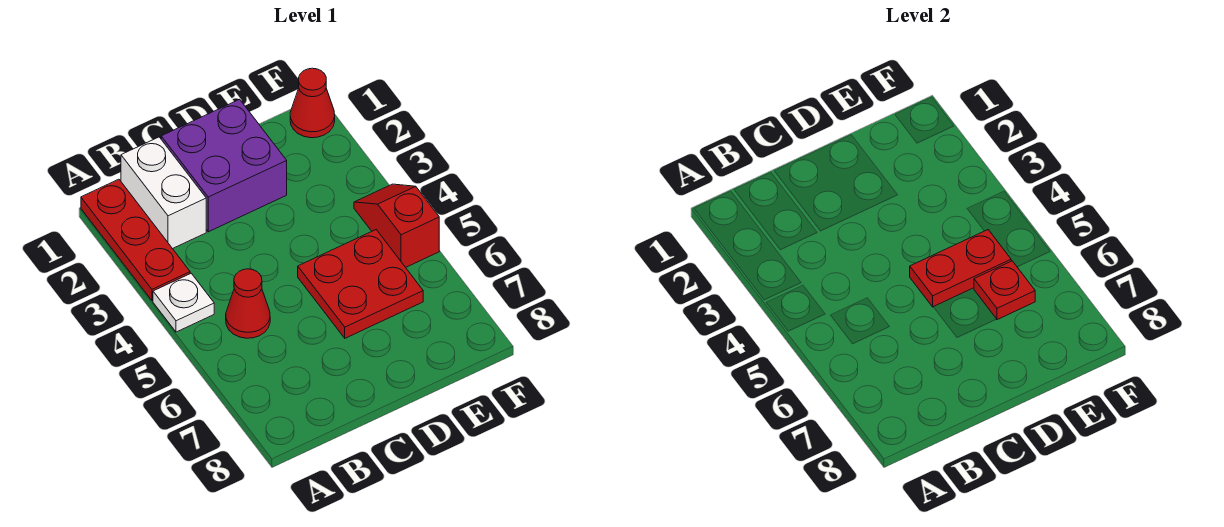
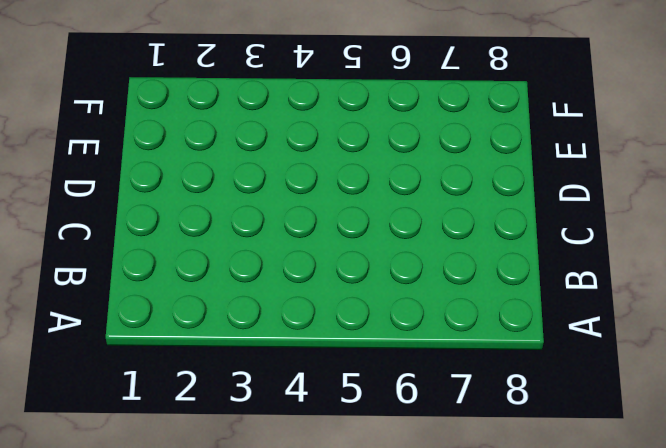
none -> red plate A1:A3 level 1
none -> white plate A4 level 1

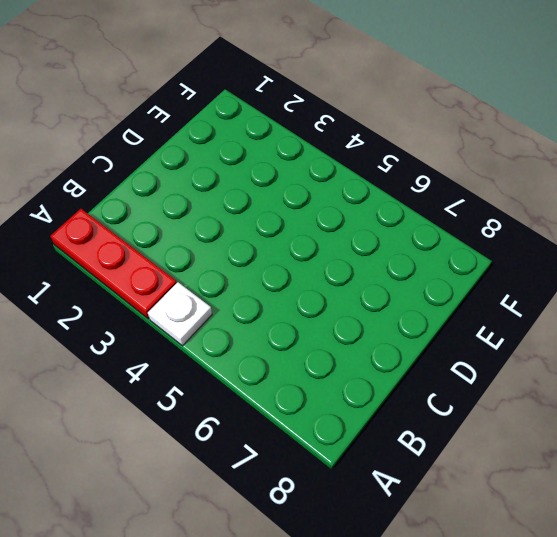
none -> white brick B1:B2 level 1
none -> red cone B5 level 1

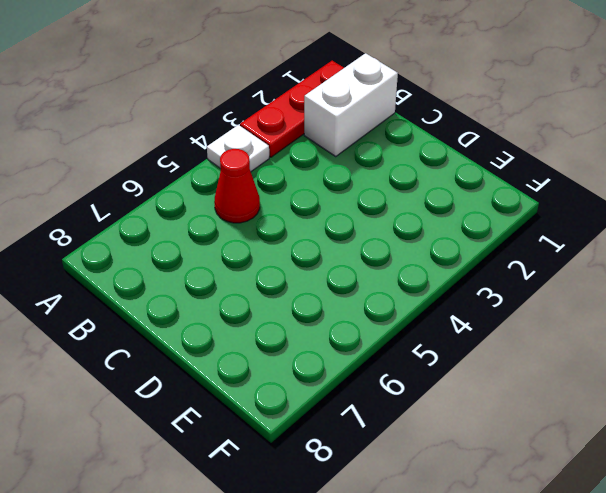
none -> purple brick C1:D2 level 1
none -> red plate D5:E6 level 1

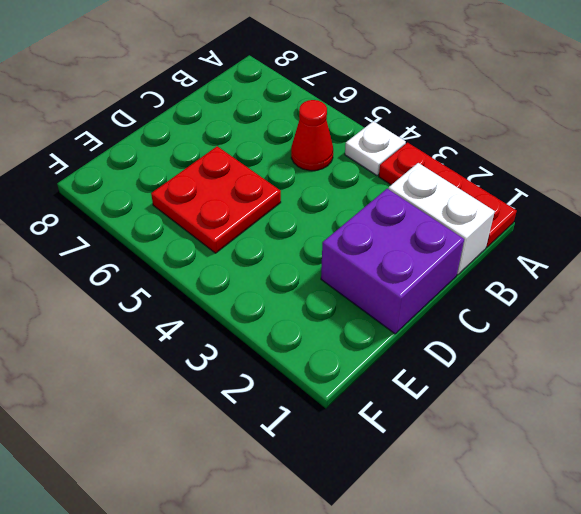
none -> red cone F1 level 1
none -> red slope F4:F5 level 1 top 5

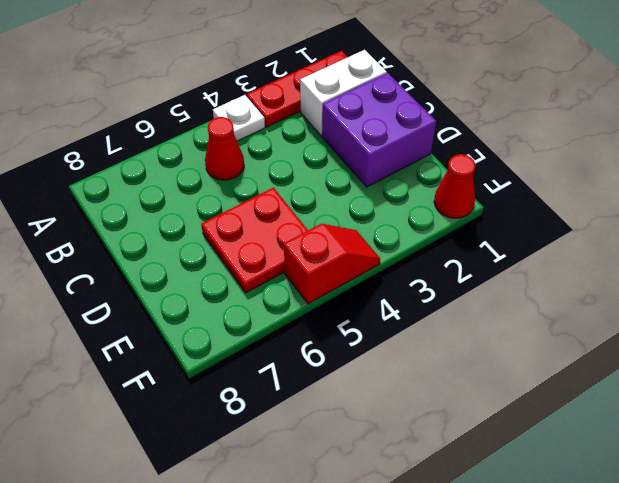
none -> red plate D5:E5 level 2
none -> red plate E6 level 2

